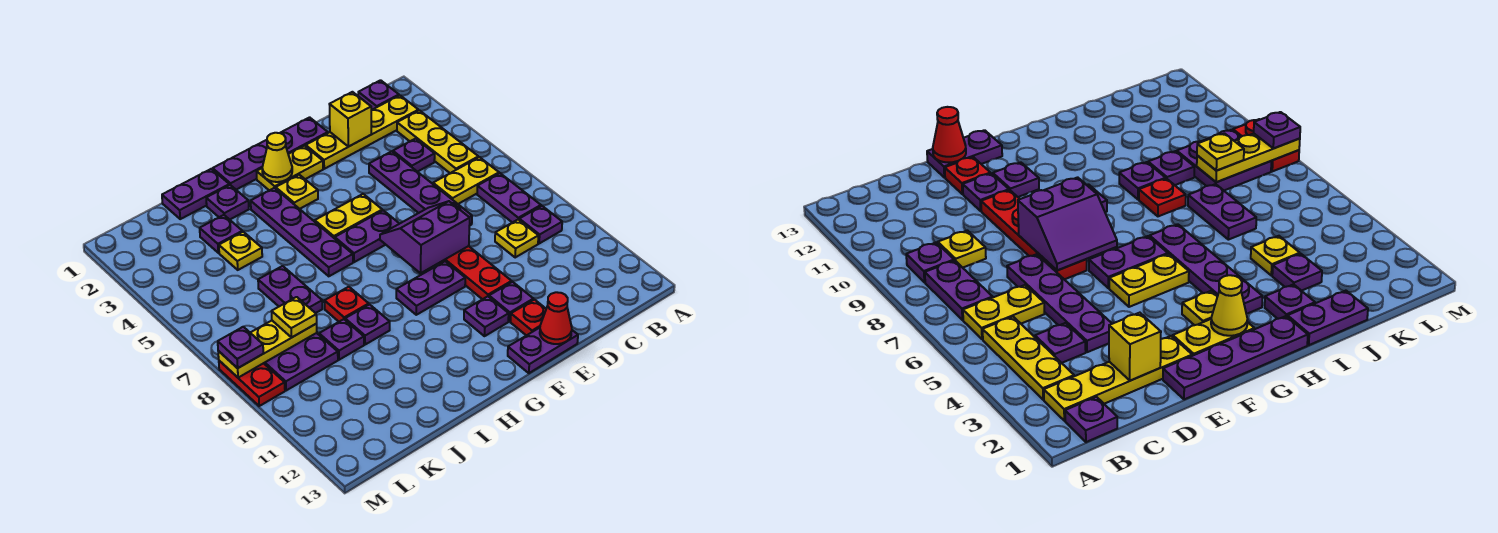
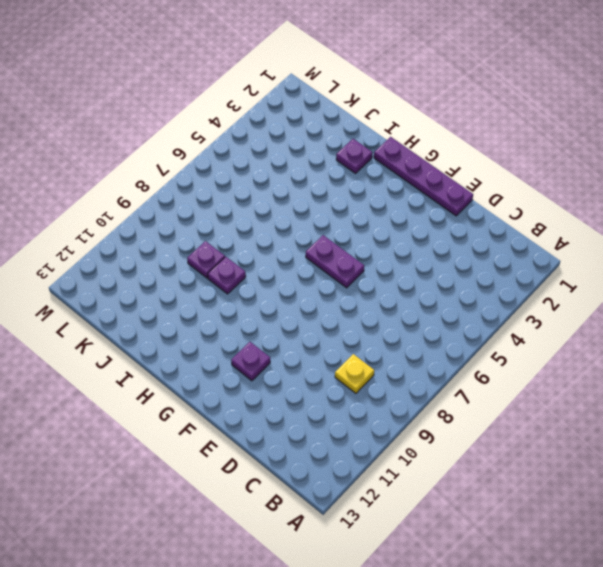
none -> purple plate B1 level 1
none -> yellow plate B2:E2 level 1
none -> yellow plate B3:B5 level 1
none -> yellow plate B6:C6 level 1

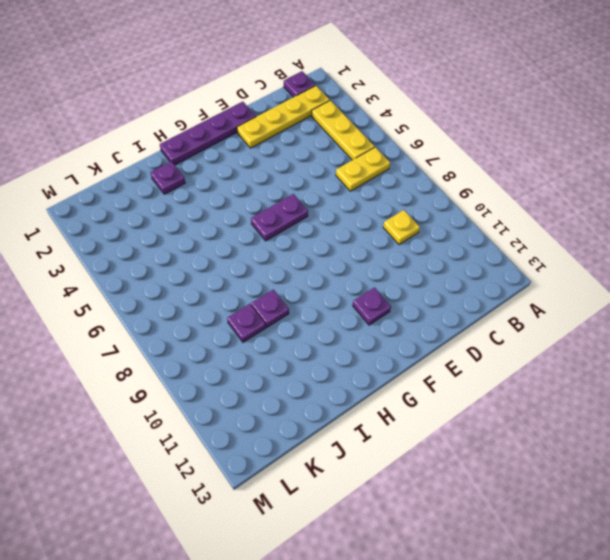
none -> purple plate B7:B8 level 1
none -> purple plate B9 level 1
none -> purple plate C4 level 1
none -> purple plate D4:D7 level 1

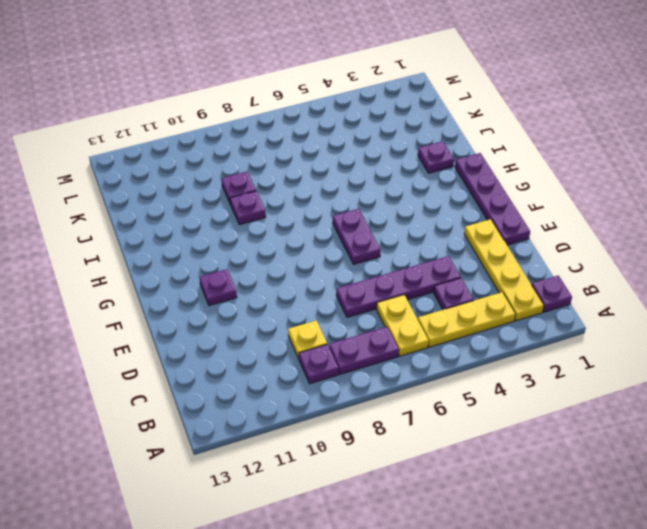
none -> red plate E7:E10 level 1
none -> purple plate E11 level 1
none -> red plate E12 level 1
none -> purple plate E13:F13 level 1

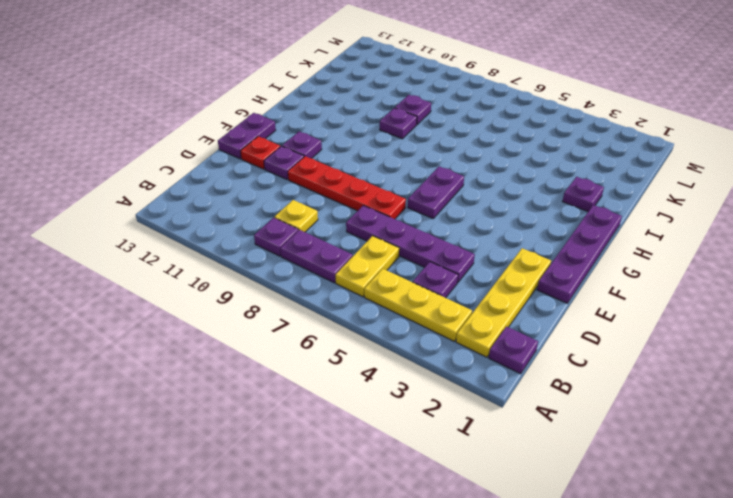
none -> yellow plate F2:G2 level 1
none -> yellow plate F5:G5 level 1
none -> purple plate F9:G9 level 1
none -> yellow plate G3 level 1

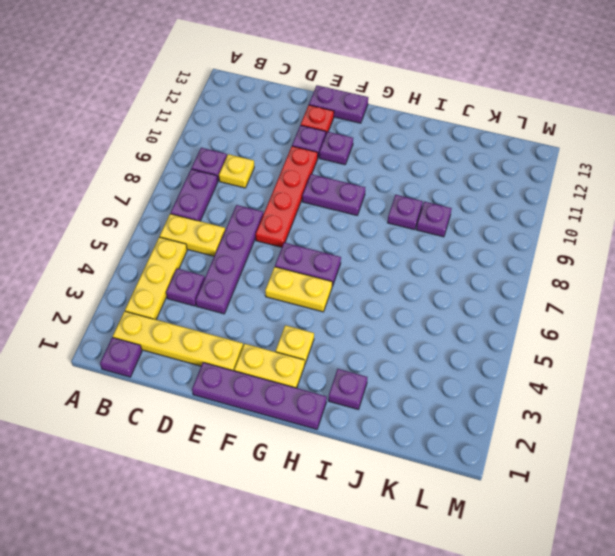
none -> purple plate H3:H6 level 1
none -> purple plate I1:J1 level 1
none -> red plate I8 level 1
none -> purple plate J3 level 1

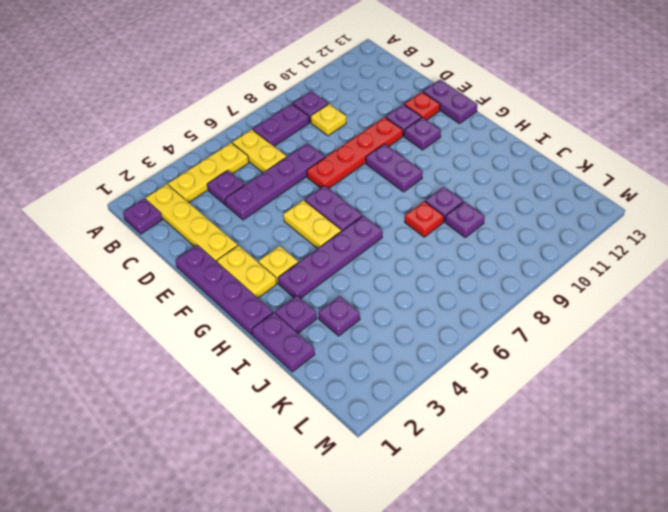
none -> yellow plate J4 level 1
none -> purple plate J6:J7 level 1
none -> purple plate K8:L9 level 1
none -> red plate M8:M9 level 1

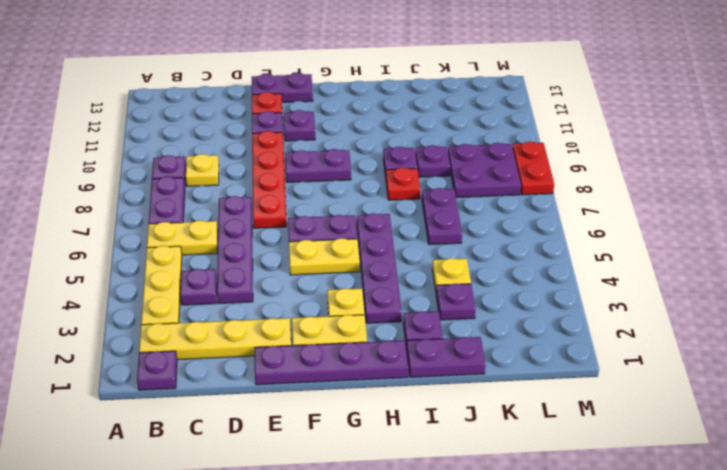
none -> yellow brick D2 level 2
none -> purple slope E7:F8 level 2 top 8
none -> red cone E13 level 2
none -> yellow cone G2 level 2

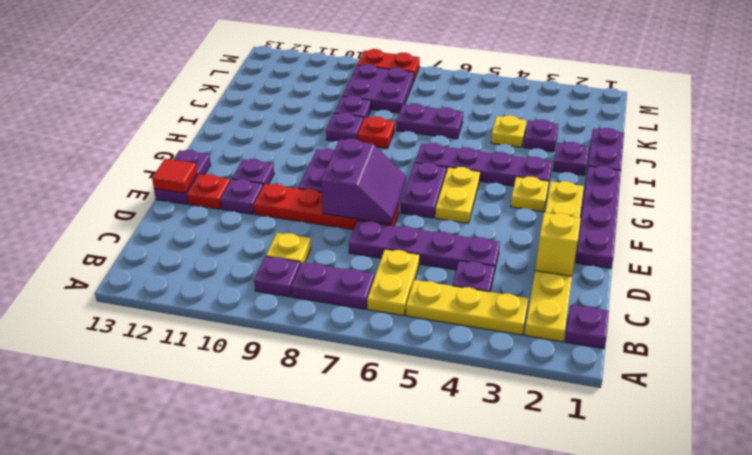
red tile E13 level 2 -> red cone E13 level 2
none -> yellow cone G2 level 2
none -> yellow plate K8:M8 level 2
none -> yellow plate K8 level 3
none -> purple plate M8 level 3

